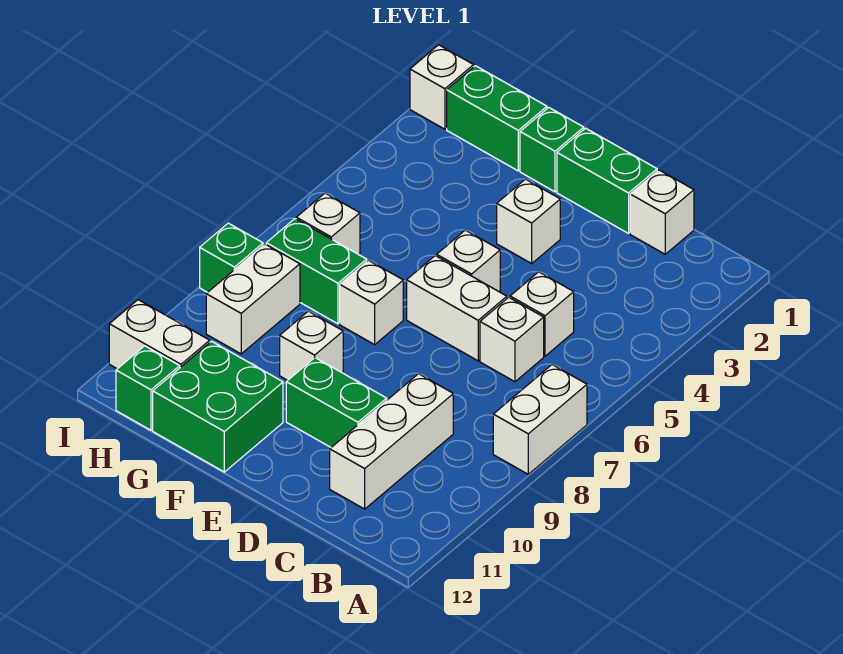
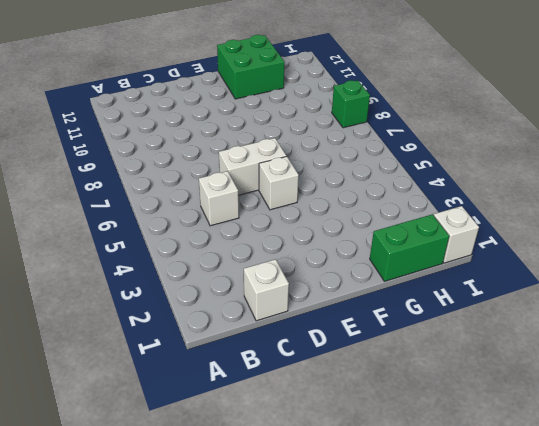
none -> white brick A7:A8 level 1
none -> white brick C6 level 1
none -> white brick C9:C11 level 1

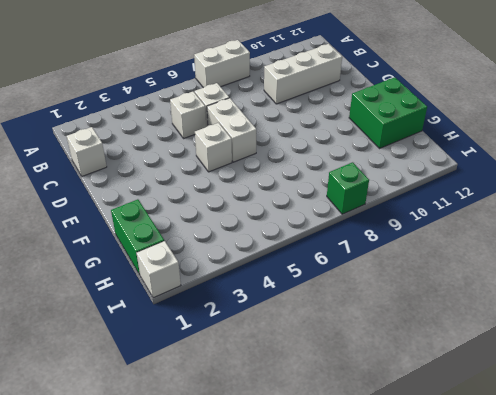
none -> green brick D1:E1 level 1
none -> green brick D10:E10 level 1
none -> white brick E3 level 1

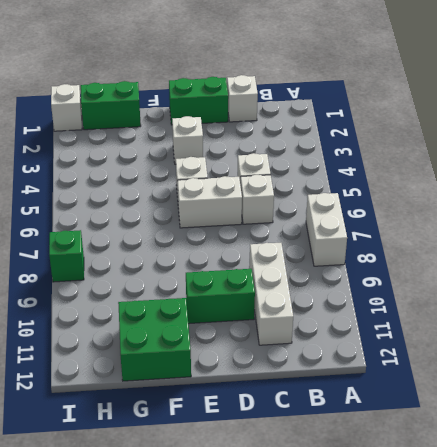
none -> green brick F1 level 1
none -> white brick F7 level 1
none -> white brick F9 level 1

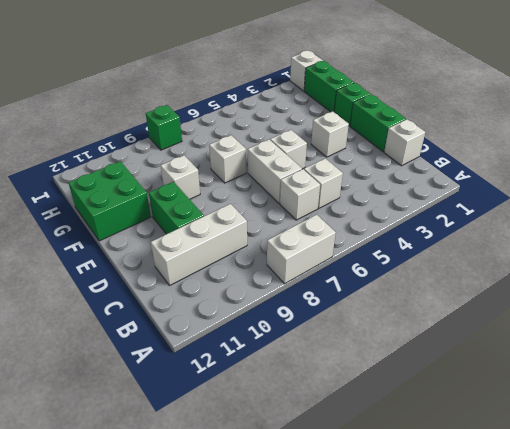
none -> green brick G7:H7 level 1
none -> white brick H6 level 1
none -> white brick H8:H9 level 1

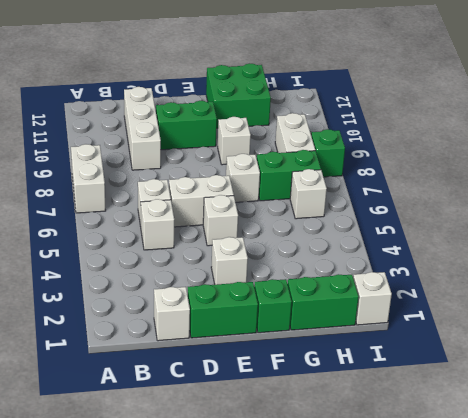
none -> white brick H11:I11 level 1
none -> green brick H12 level 1

